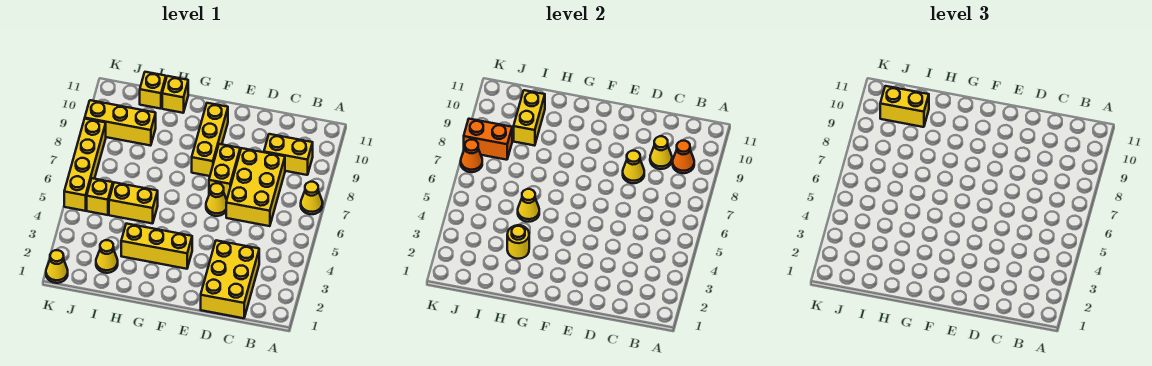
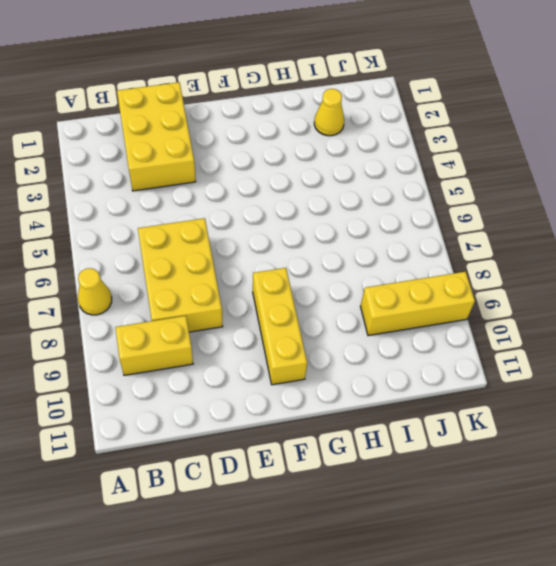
none -> yellow cone E6 level 1
none -> yellow brick E7:E8 level 1
none -> yellow brick F3:H3 level 1

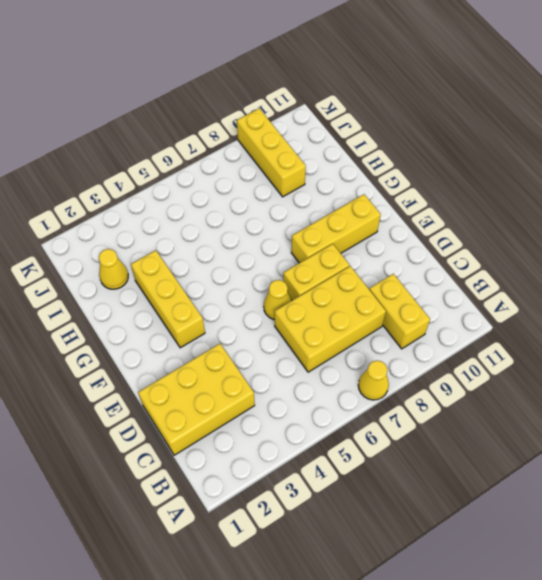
none -> yellow brick H5:I5 level 1
none -> yellow brick H11 level 1
none -> yellow brick I11 level 1

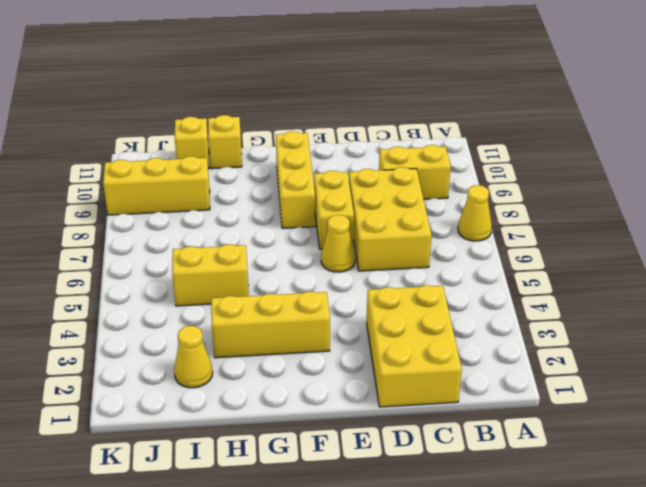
none -> yellow brick J5 level 1
none -> yellow cone K1 level 1
none -> yellow brick K5:K8 level 1

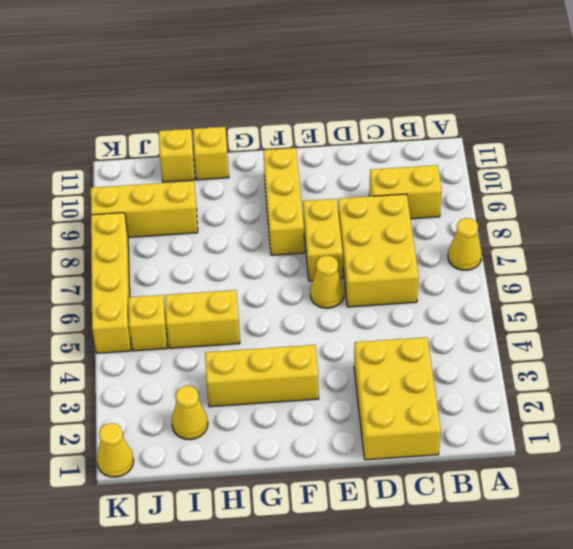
none -> orange cone B9 level 2
none -> yellow cone C9 level 2
none -> yellow cone D8 level 2

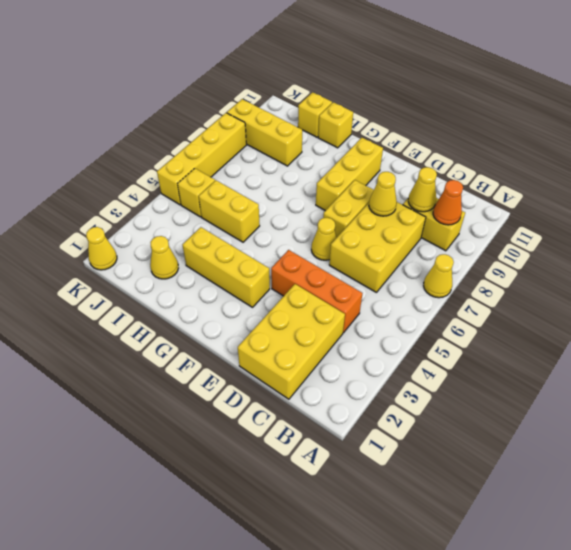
orange brick C4:E4 level 1 -> none
none -> yellow round brick H3 level 2
none -> yellow cone H5 level 2
none -> yellow brick I9:I10 level 2

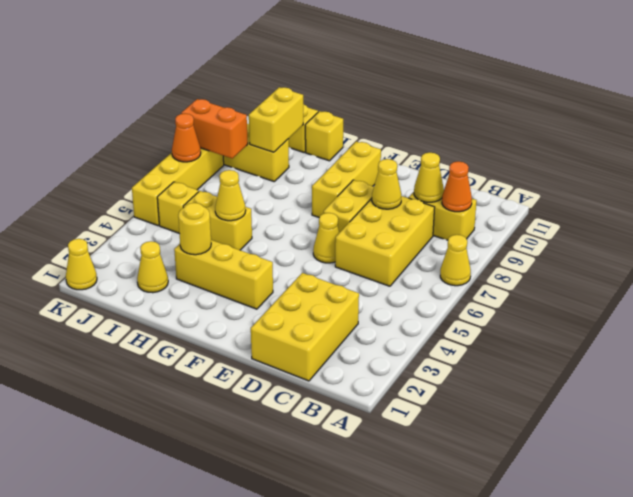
none -> yellow brick I10:J10 level 3

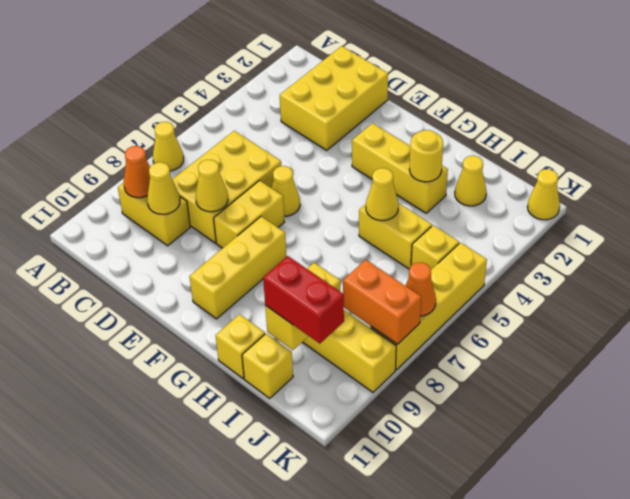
red brick I10:J10 level 3 -> yellow brick I10:J10 level 3

